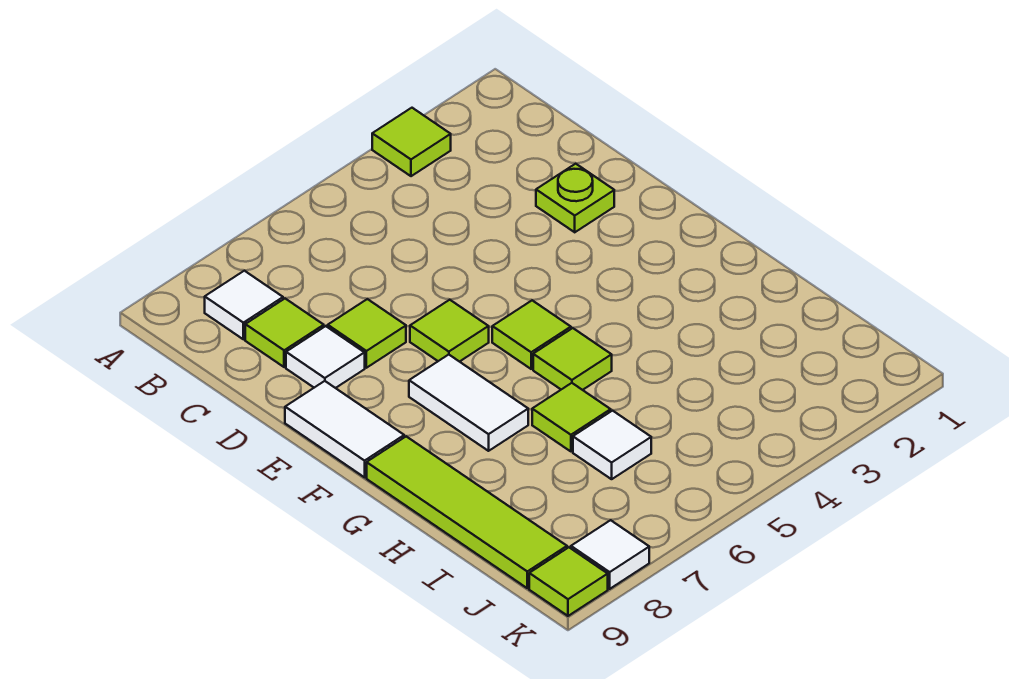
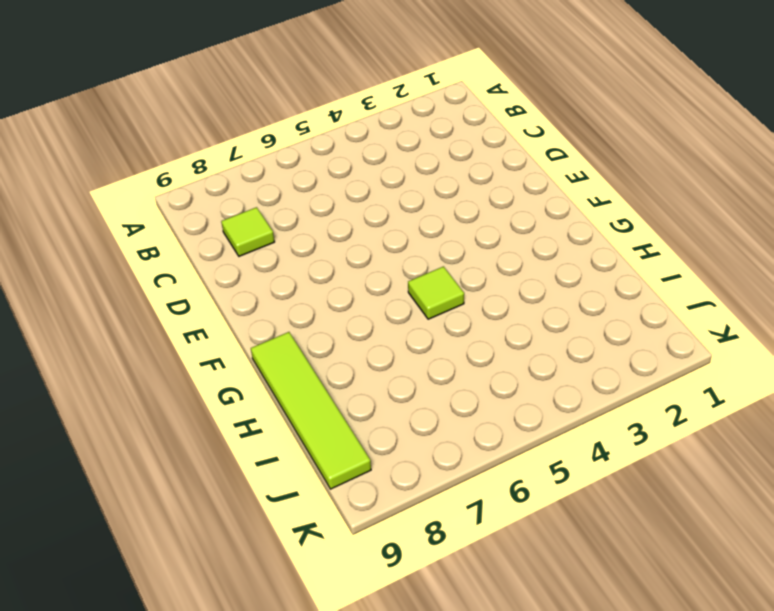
none -> lime tile A3 level 1
none -> white tile B8 level 1
none -> lime plate D2 level 1

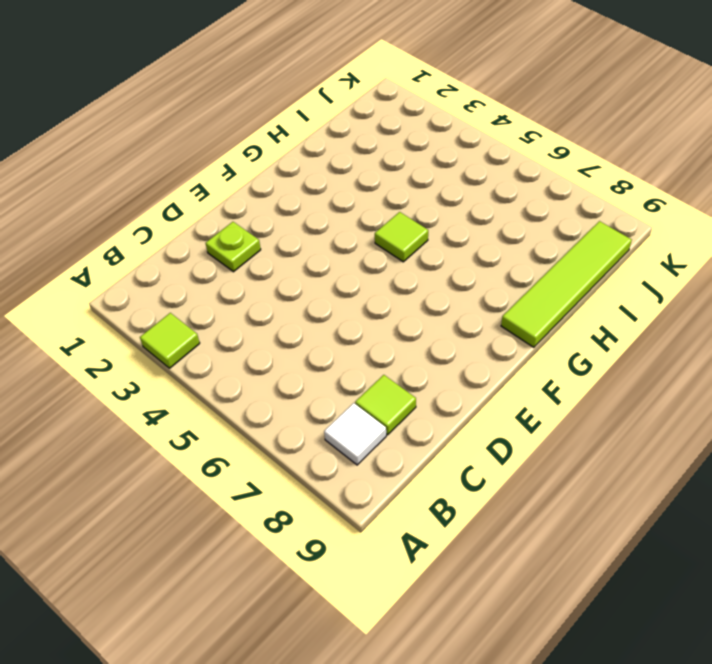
none -> lime tile D7 level 1
none -> white tile D8 level 1
none -> lime tile E6 level 1

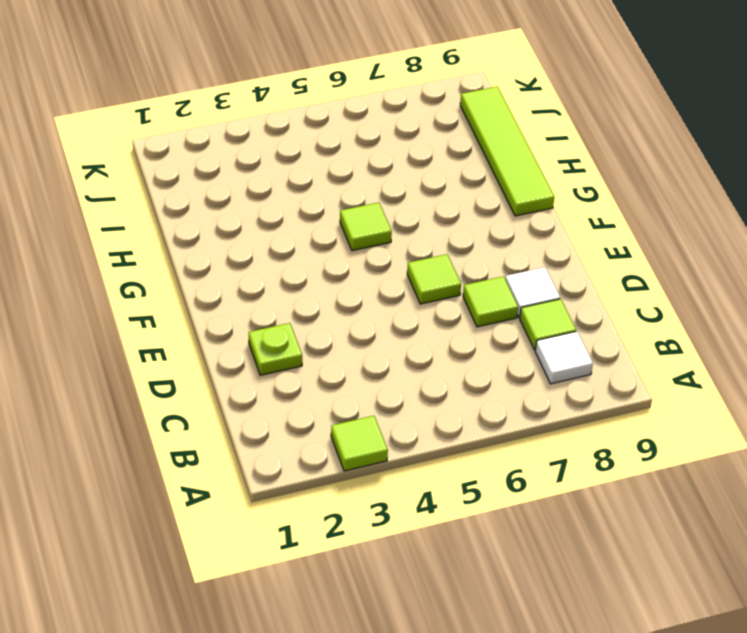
none -> white tile E9:F9 level 1
none -> lime tile F5 level 1
none -> white tile F7:G7 level 1

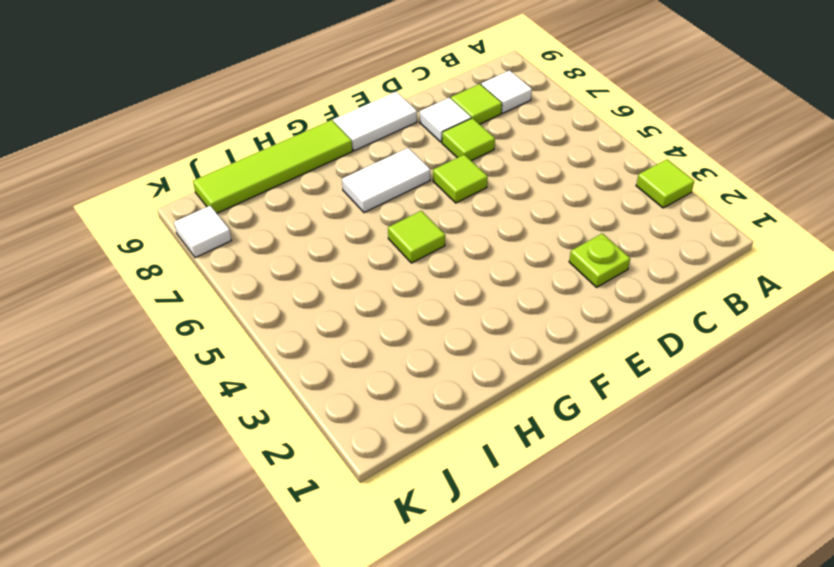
none -> lime tile F5 level 1
none -> lime tile H6 level 1
none -> white tile I6 level 1

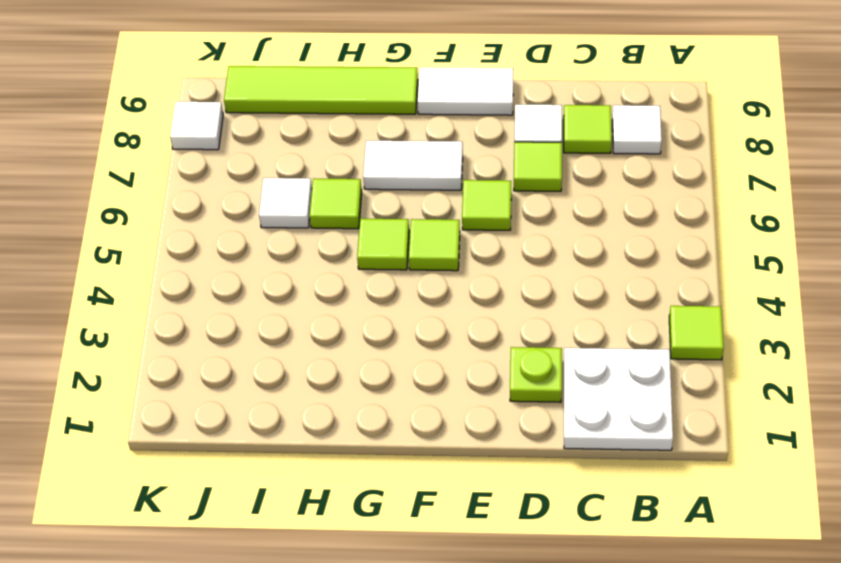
white plate B1:C2 level 1 -> none
none -> lime tile K9 level 1

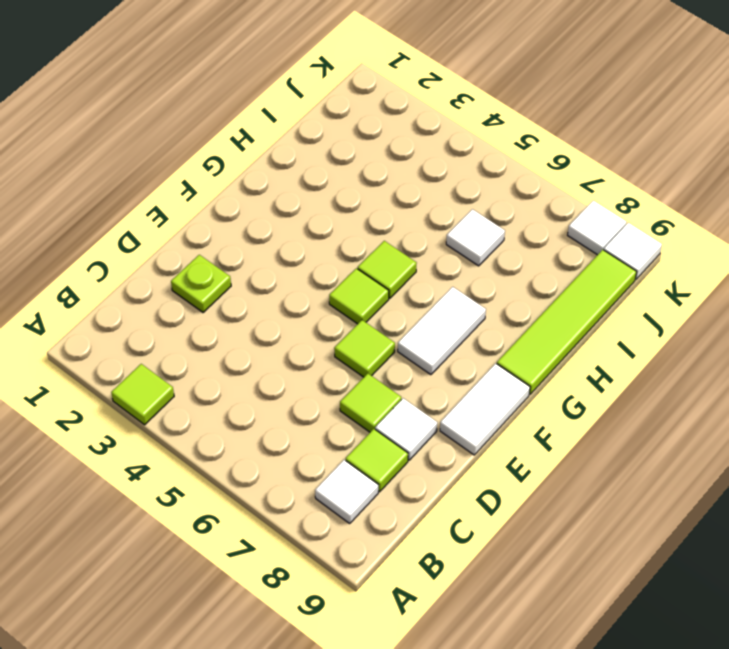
white tile K9 level 1 -> lime tile K9 level 1
none -> lime tile H6 level 1

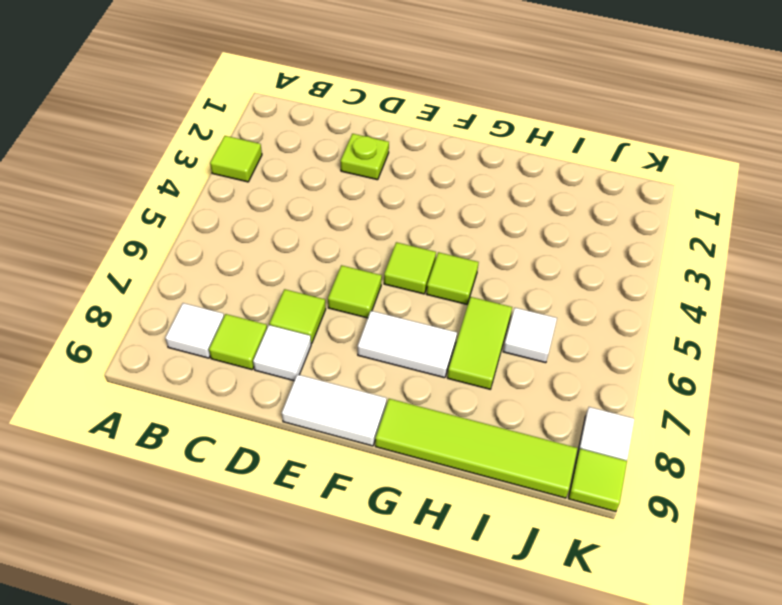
lime tile H6:H7 level 1 -> lime tile H6 level 1

